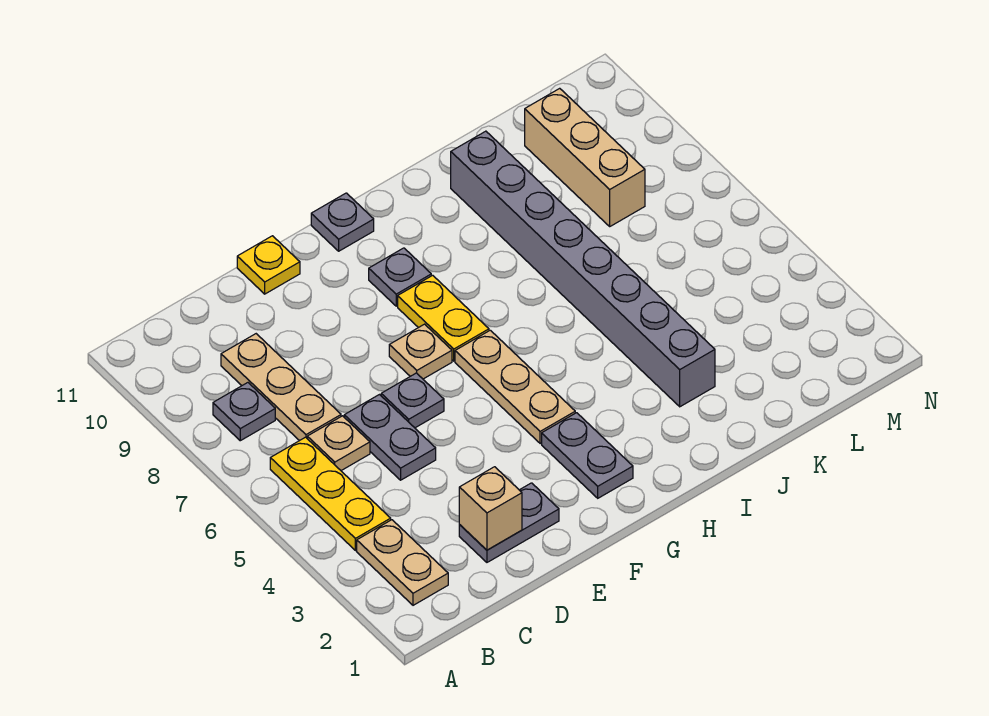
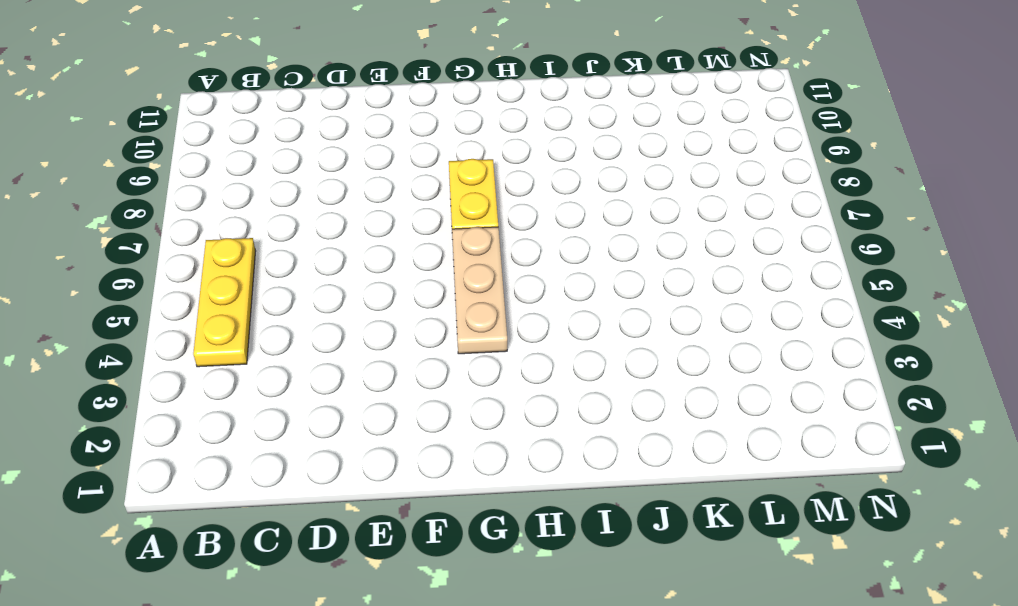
none -> tan plate B2:B3 level 1
none -> grey plate B8 level 1
none -> tan plate C6 level 1

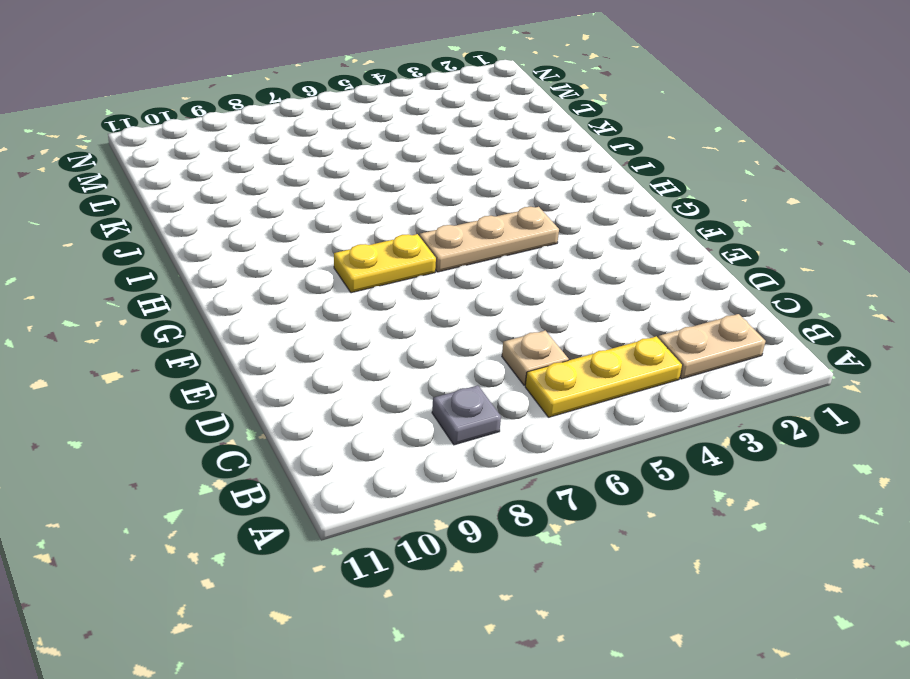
none -> tan plate C7:C9 level 1
none -> grey plate D2:E2 level 1
none -> grey plate D5:D6 level 1

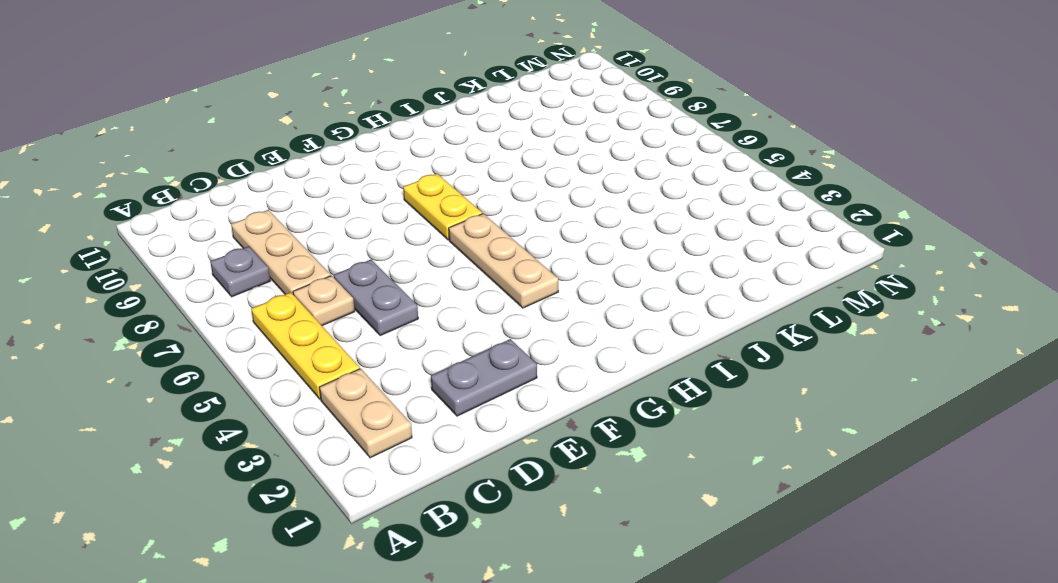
none -> grey plate E6 level 1
none -> yellow plate E11 level 1
none -> tan plate F7 level 1

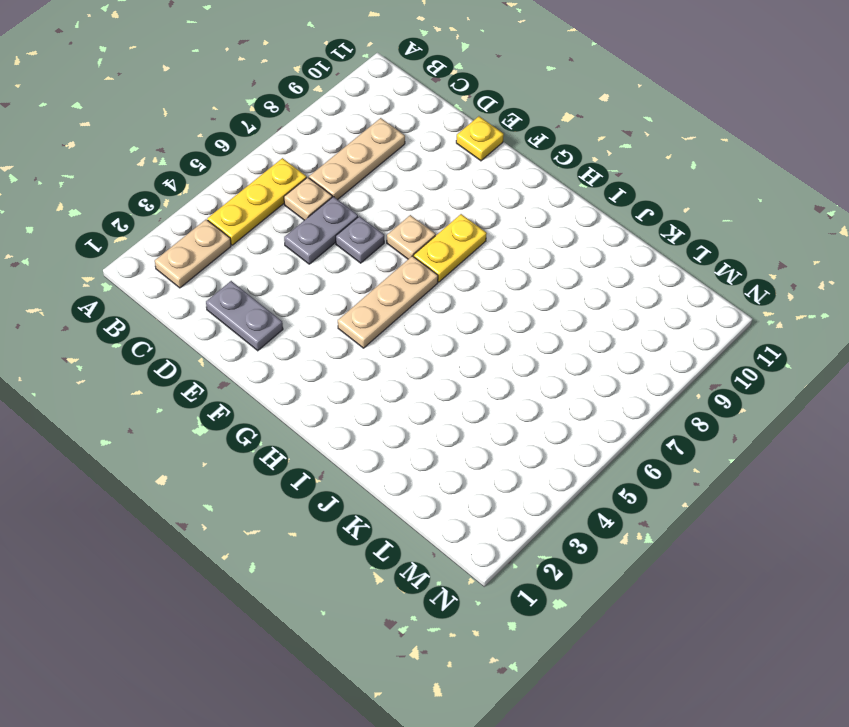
none -> grey plate B8 level 1
none -> grey plate G2:G3 level 1
none -> grey plate G9 level 1

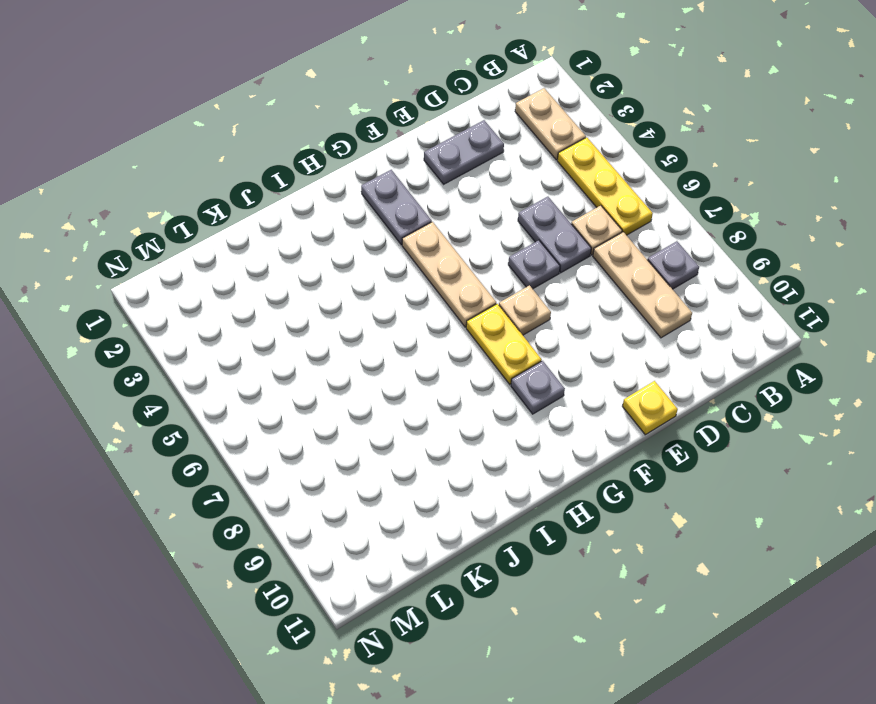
none -> grey plate G11 level 1
none -> grey brick J3:J10 level 1
none -> tan brick L8:L10 level 1

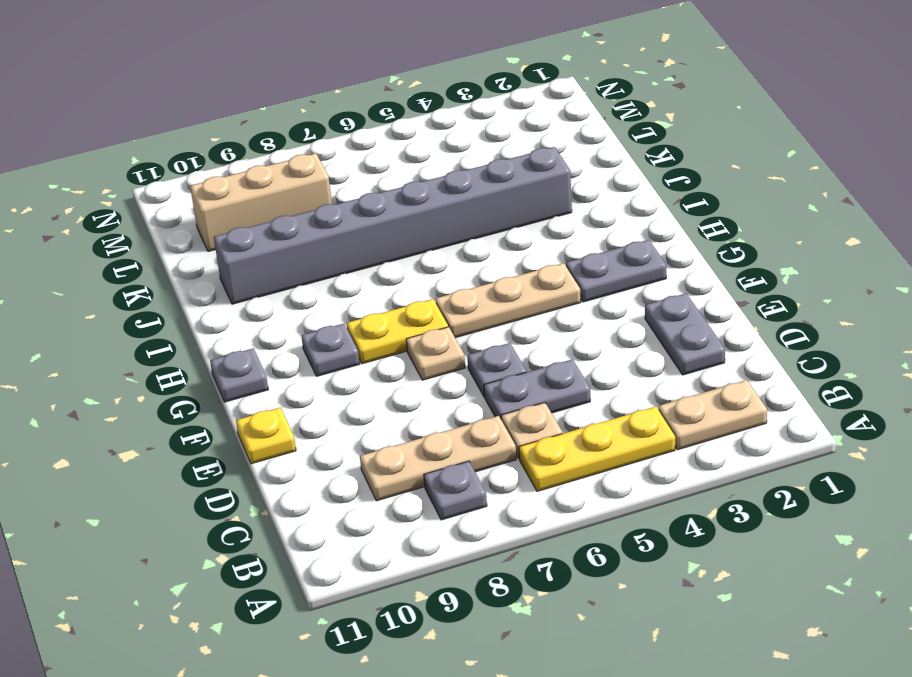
none -> tan brick D2 level 2

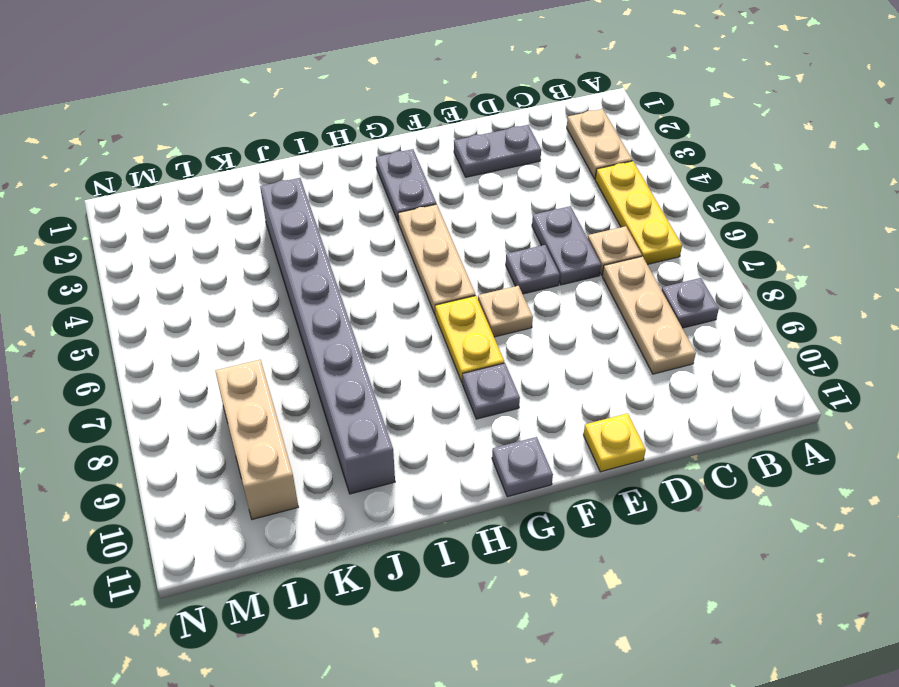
none -> tan brick D2 level 2

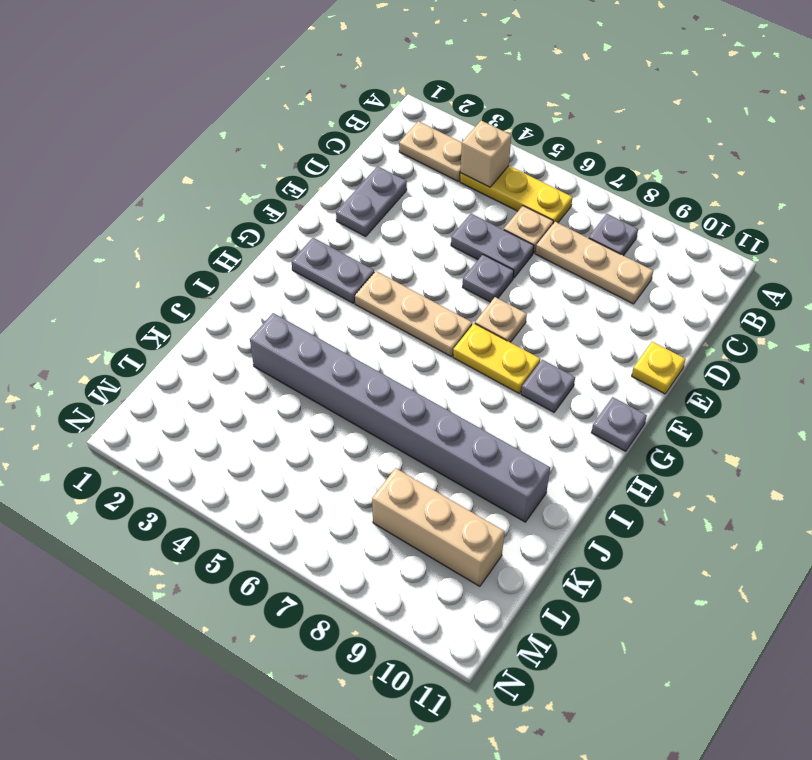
tan brick B4 level 2 -> tan brick D2 level 2

